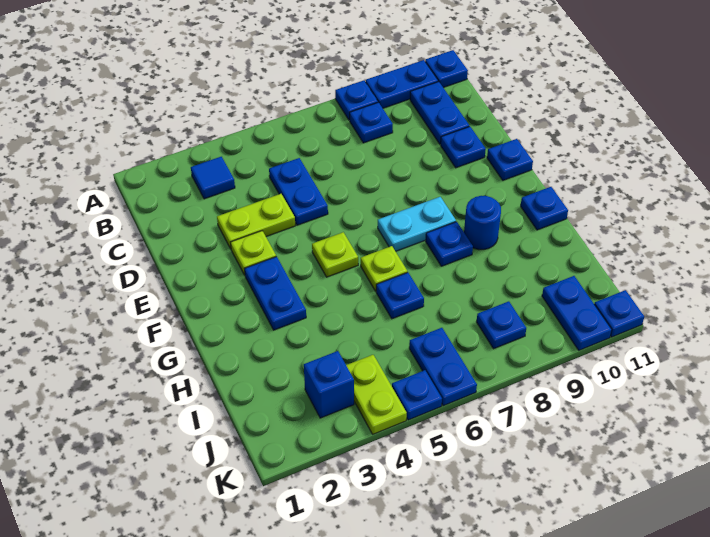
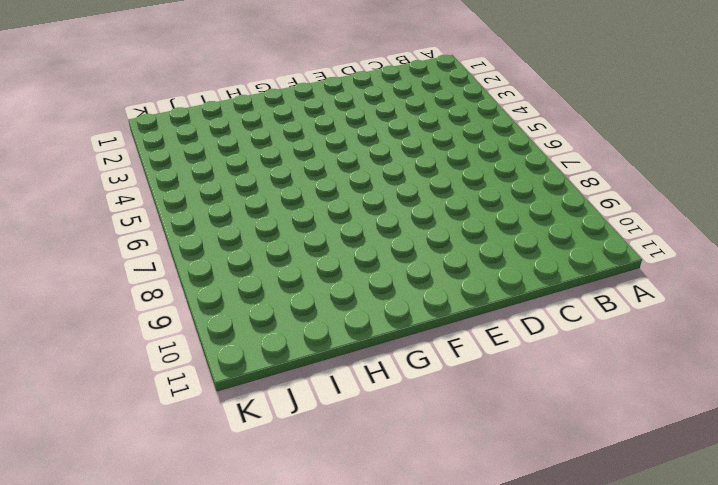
none -> blue plate A8 level 1
none -> blue plate A9:A10 level 1
none -> blue plate A11 level 1

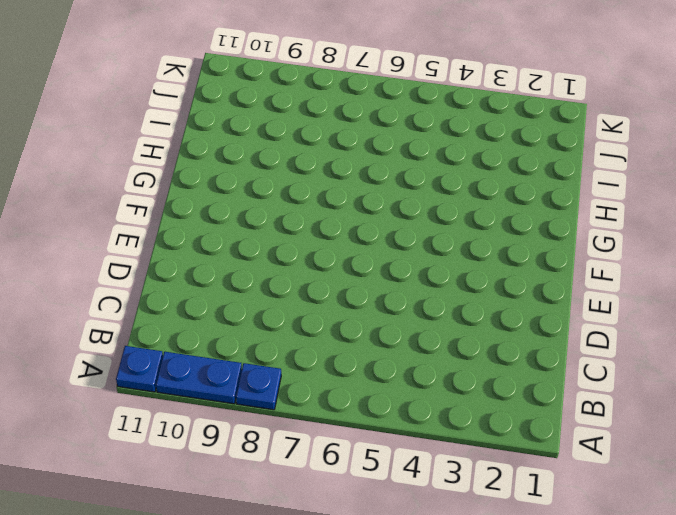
none -> blue tile B3 level 1
none -> blue plate B8 level 1
none -> blue plate B10:C10 level 1

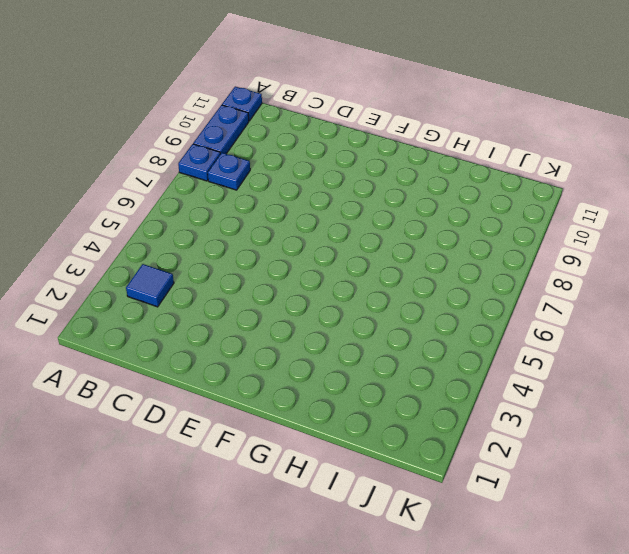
none -> blue plate B10:C10 level 1
none -> blue plate C5:D5 level 1
none -> lime plate D3:D4 level 1

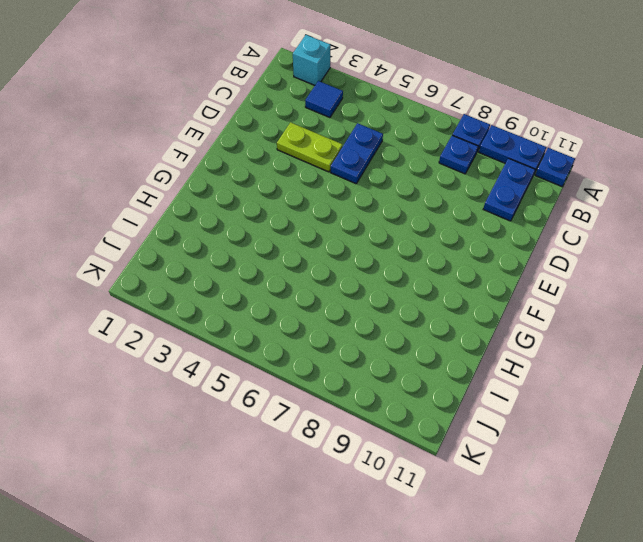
cyan brick A2 level 1 -> none
none -> blue plate D10 level 1
none -> lime plate E3 level 1
none -> blue plate E11 level 1

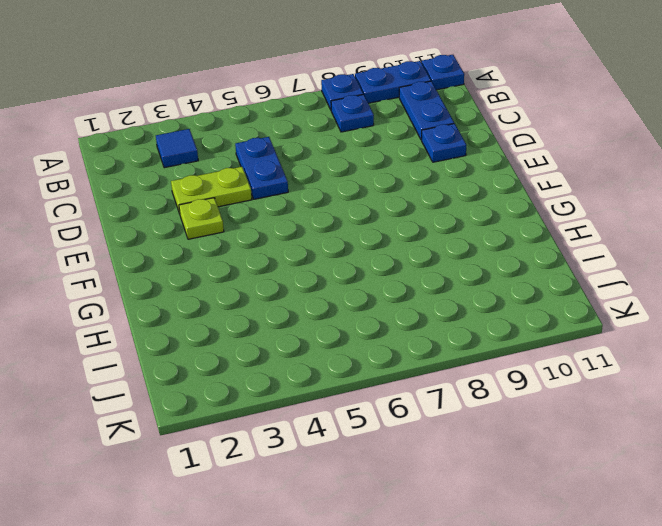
none -> blue plate E11 level 1
none -> blue plate F3:G3 level 1
none -> lime plate F5 level 1

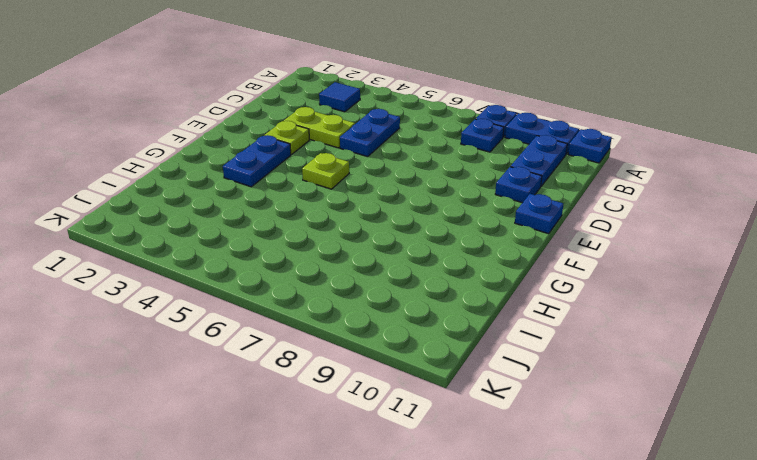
none -> cyan plate F7:F8 level 1
none -> lime plate G6 level 1
none -> blue plate G8 level 1

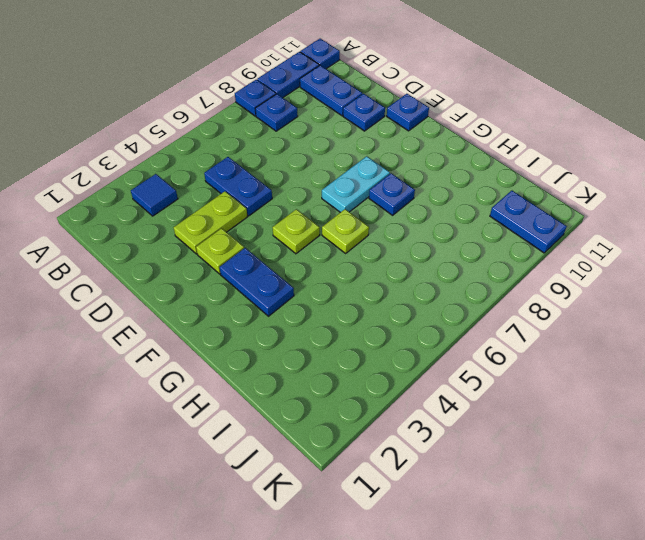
none -> blue round brick G9 level 1
none -> blue plate G11 level 1
none -> blue plate H6 level 1

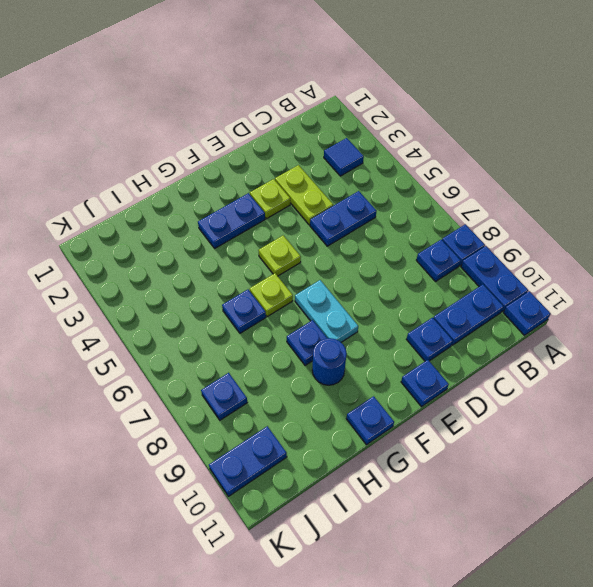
none -> blue brick J3 level 1
none -> lime plate J4:K4 level 1
none -> blue plate J6:K6 level 1

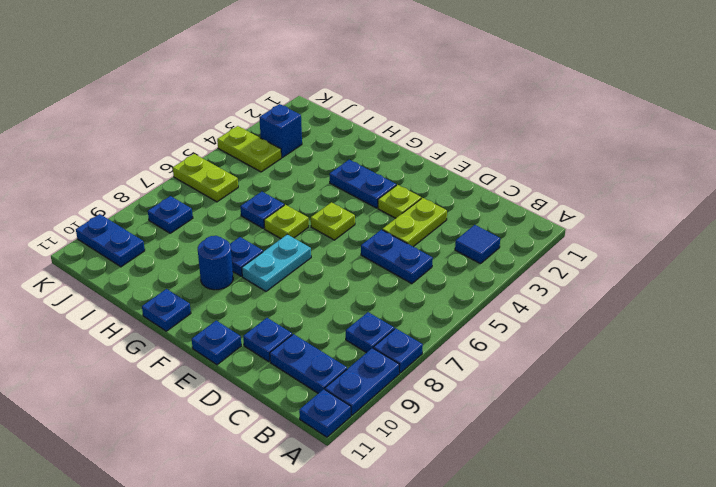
lime plate J6:K6 level 1 -> blue plate J6:K6 level 1
none -> blue plate K5 level 1
none -> blue plate K11 level 1

